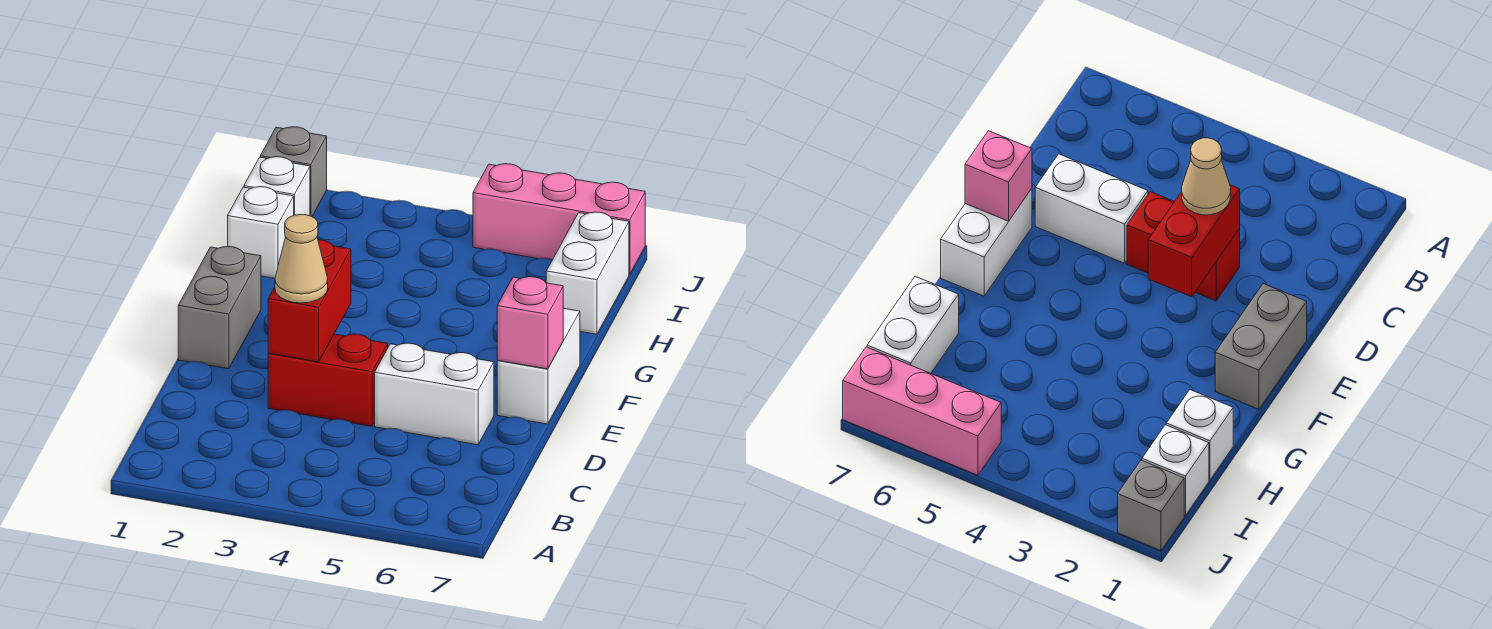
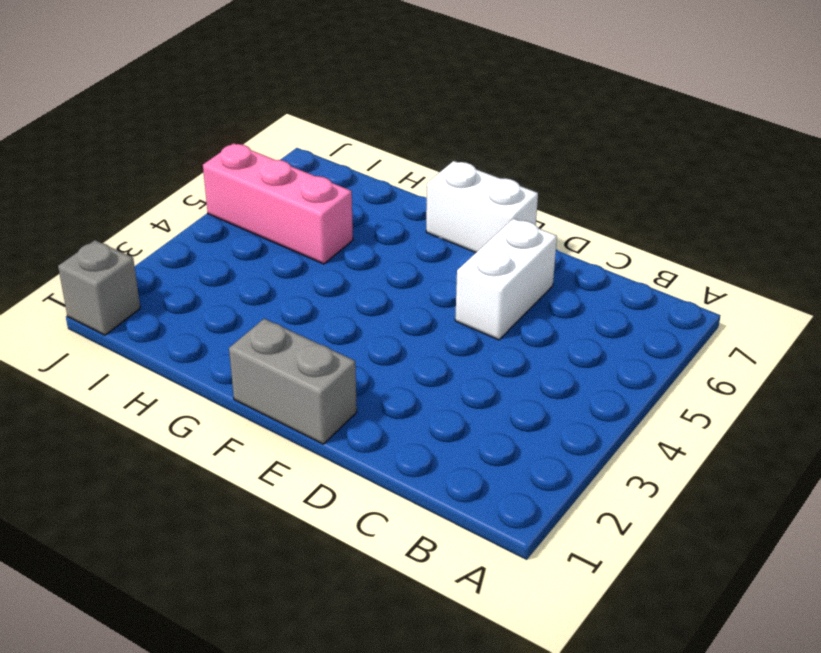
pink brick H5:J5 level 1 -> pink brick J5:J7 level 1
none -> red brick D3:D4 level 1
none -> white brick H1 level 1
none -> white brick H7:I7 level 1

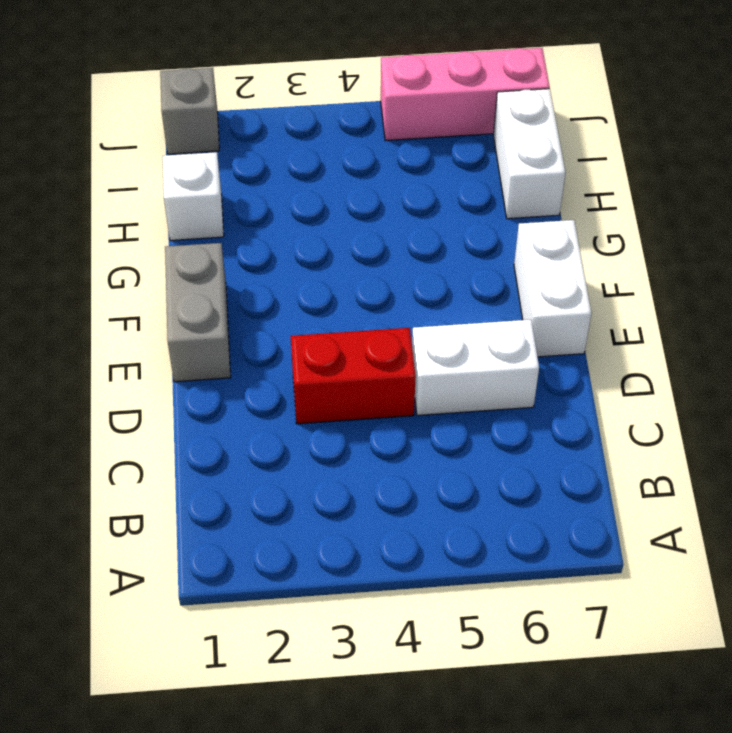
none -> white brick I1 level 1
none -> red brick D3:E3 level 2
none -> pink brick E7 level 2

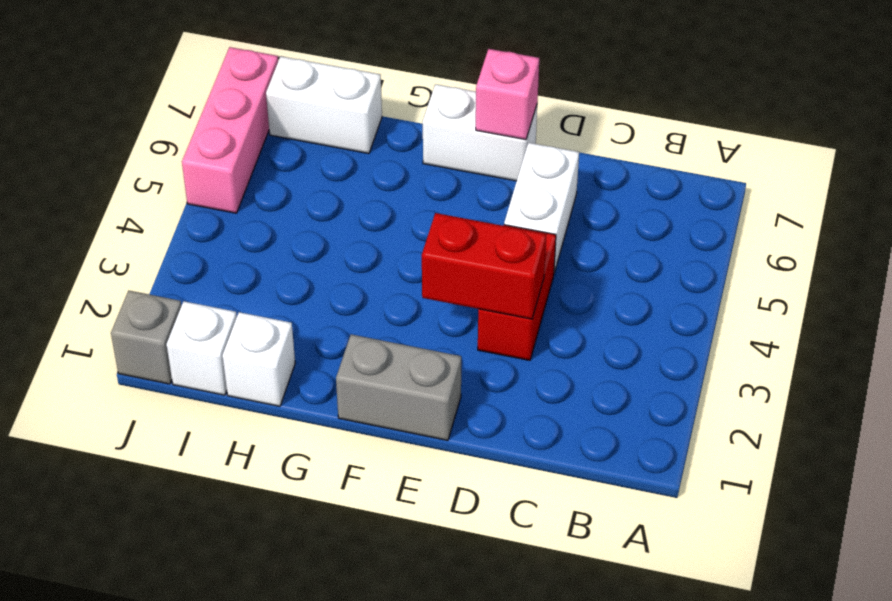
none -> tan cone D3 level 3

